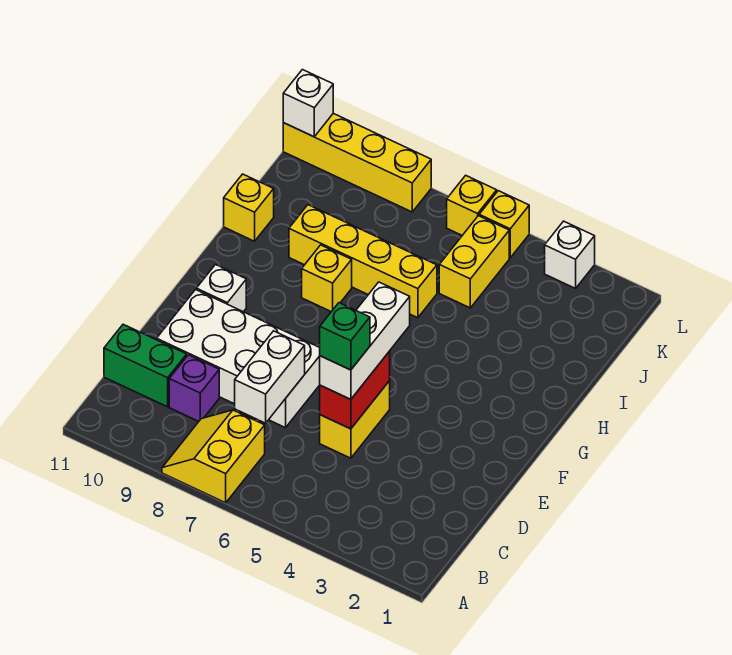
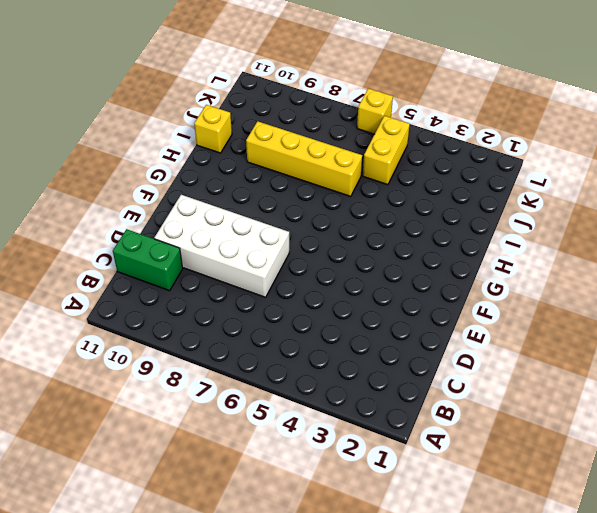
none -> yellow slope A7:B8 level 1 top 7
none -> purple brick C9 level 1
none -> yellow brick D5:E5 level 1

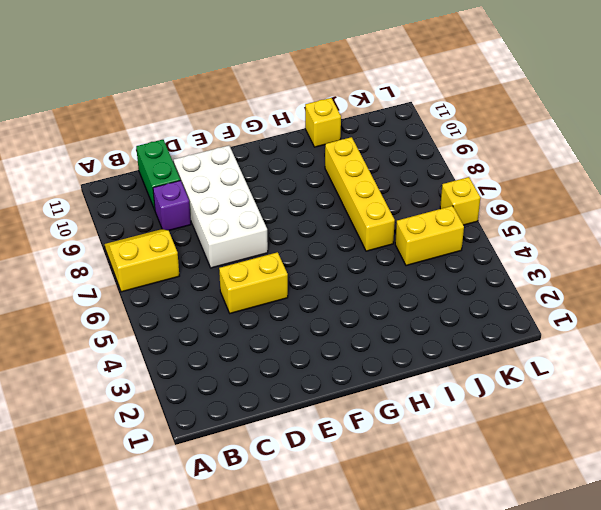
none -> white brick F10 level 1
none -> yellow brick H8 level 1
none -> white brick L3 level 1

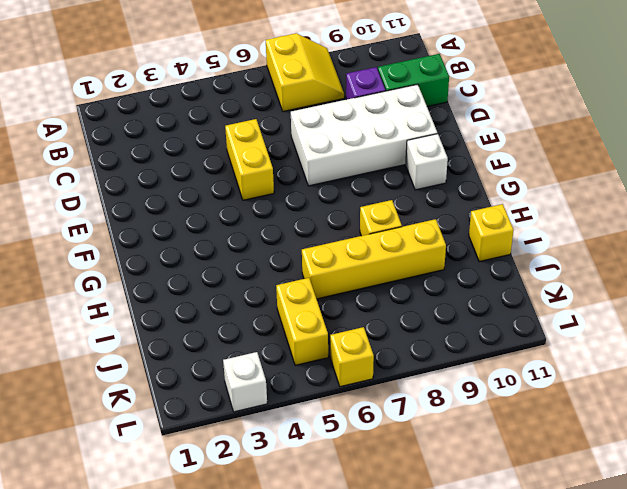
none -> yellow brick L5 level 1
none -> yellow brick L8:L11 level 1
none -> white brick C7:D7 level 2

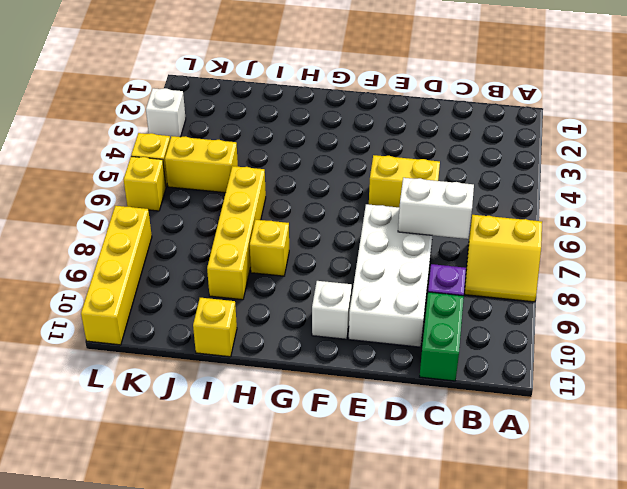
none -> red brick D5:E5 level 2
none -> white brick L11 level 2
none -> white brick D5:F5 level 3

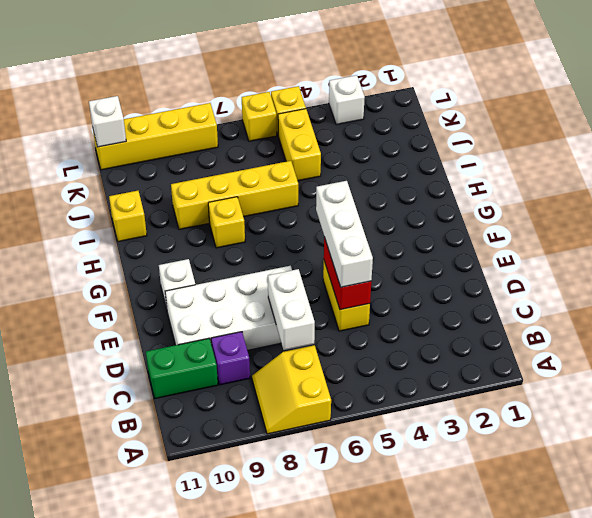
none -> green brick D5 level 4

